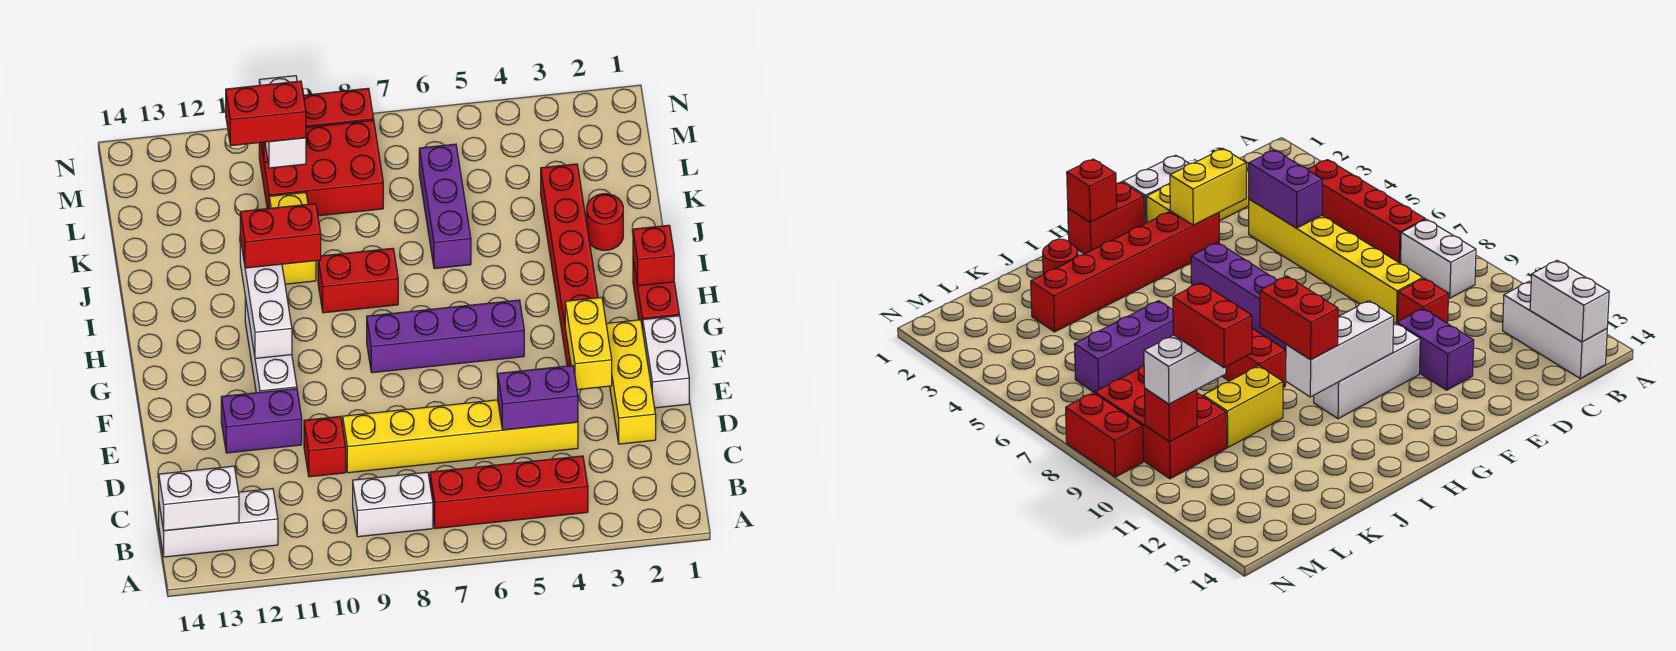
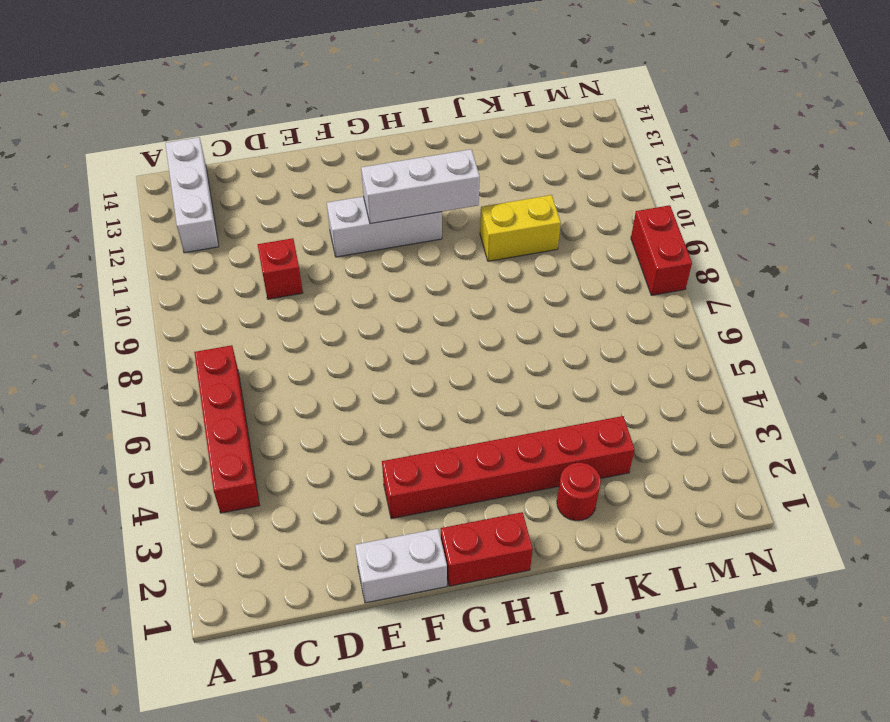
none -> white brick B8:B9 level 1
none -> yellow brick D2:F2 level 1
none -> yellow brick D4:D9 level 1

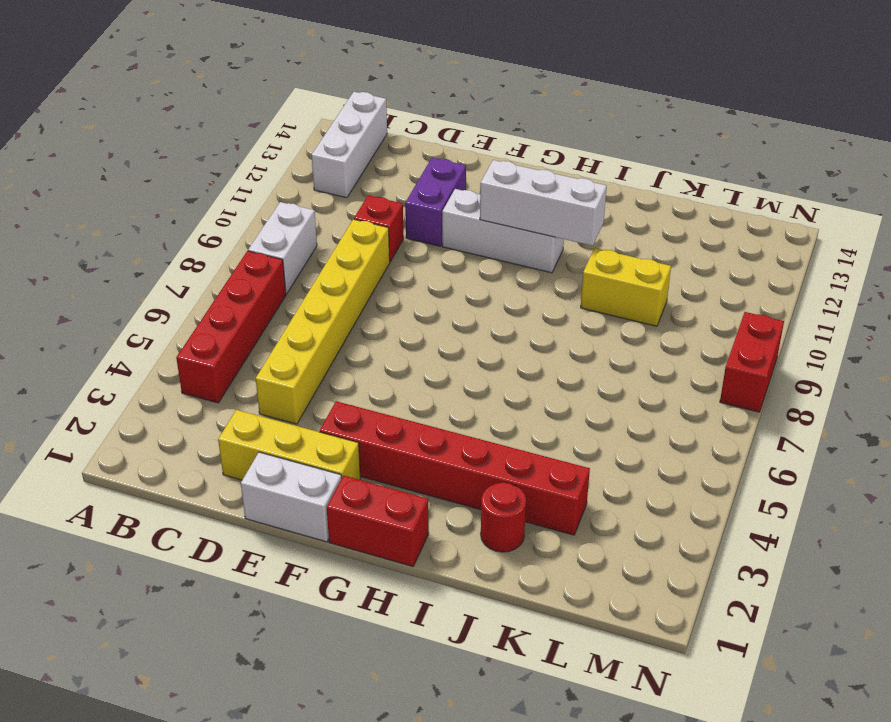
none -> purple brick G5:G8 level 1
none -> red brick I8:I9 level 1
none -> purple brick J6:L6 level 1

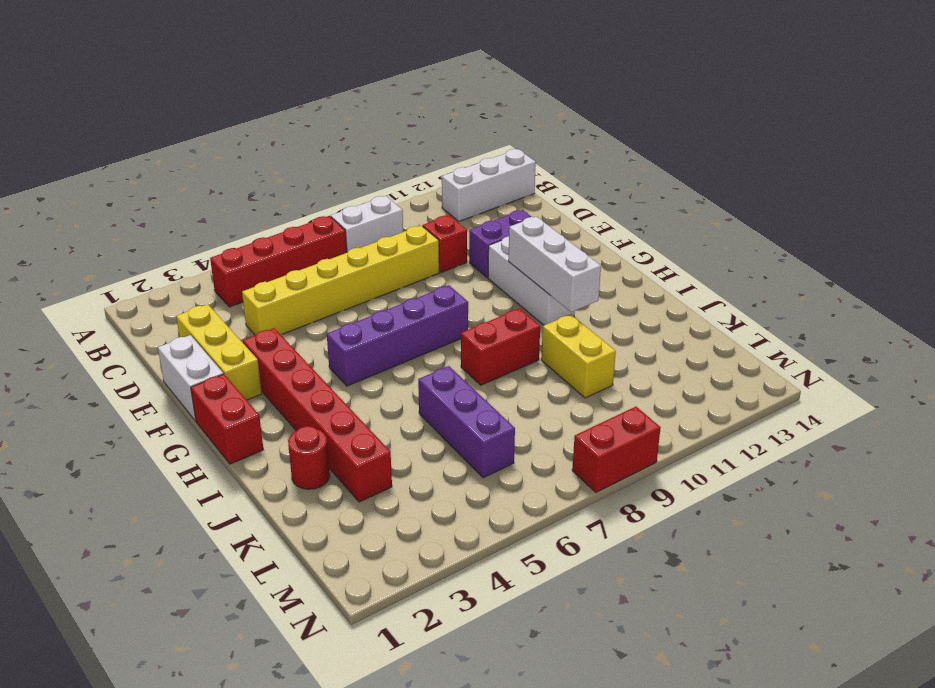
none -> red brick L8:M10 level 1
none -> white brick B13:B14 level 2
none -> purple brick D4:D5 level 2

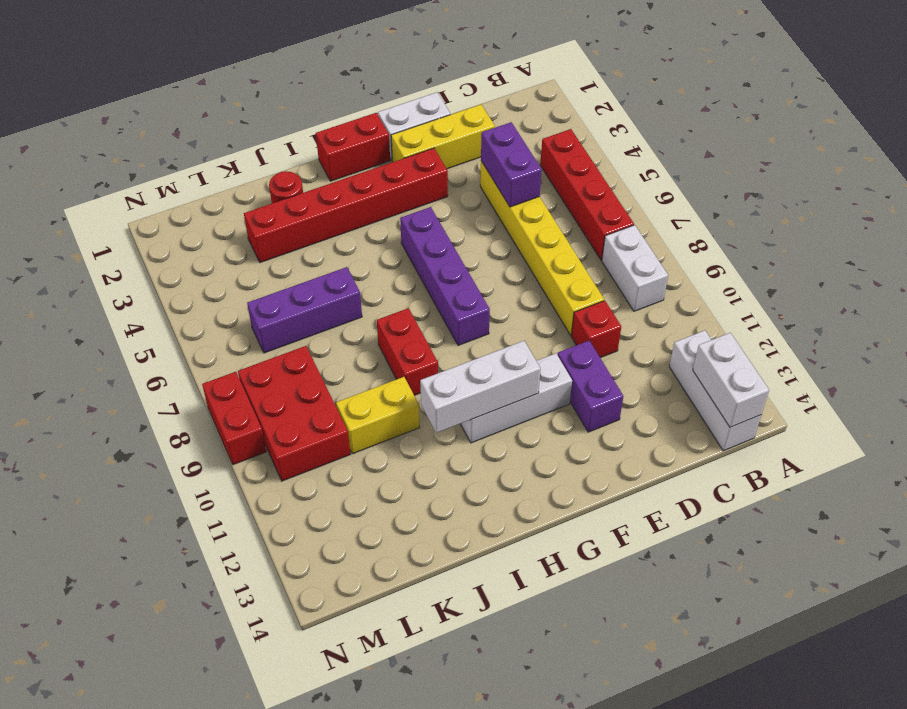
none -> yellow brick E3:F3 level 2
none -> red brick H1 level 2
none -> red brick M10 level 2

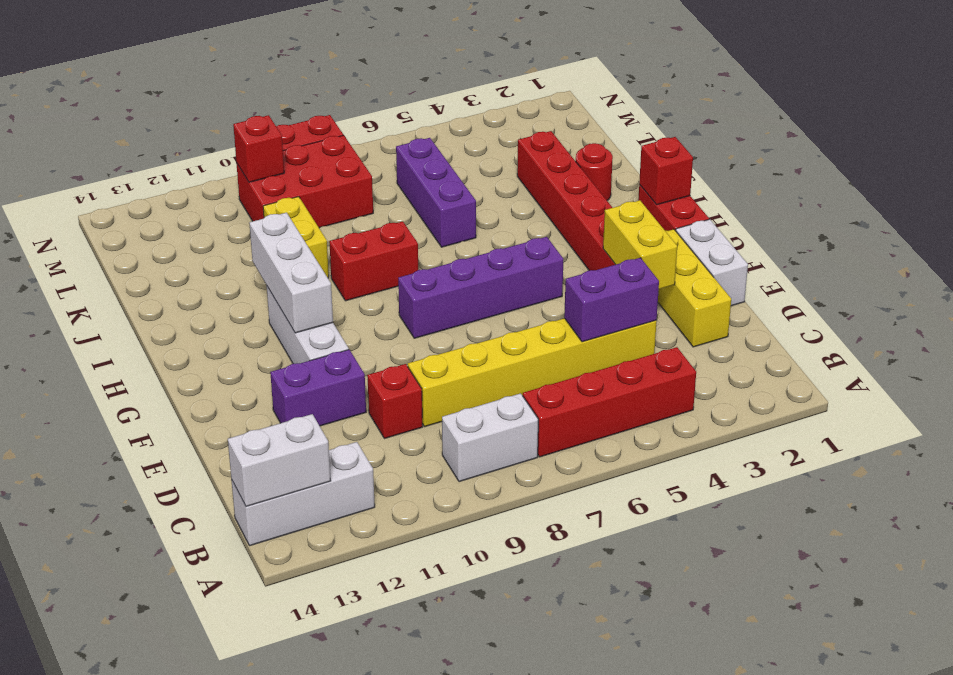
none -> red brick I10:I11 level 3
none -> white brick L10:M10 level 3
none -> red brick L10:L11 level 4

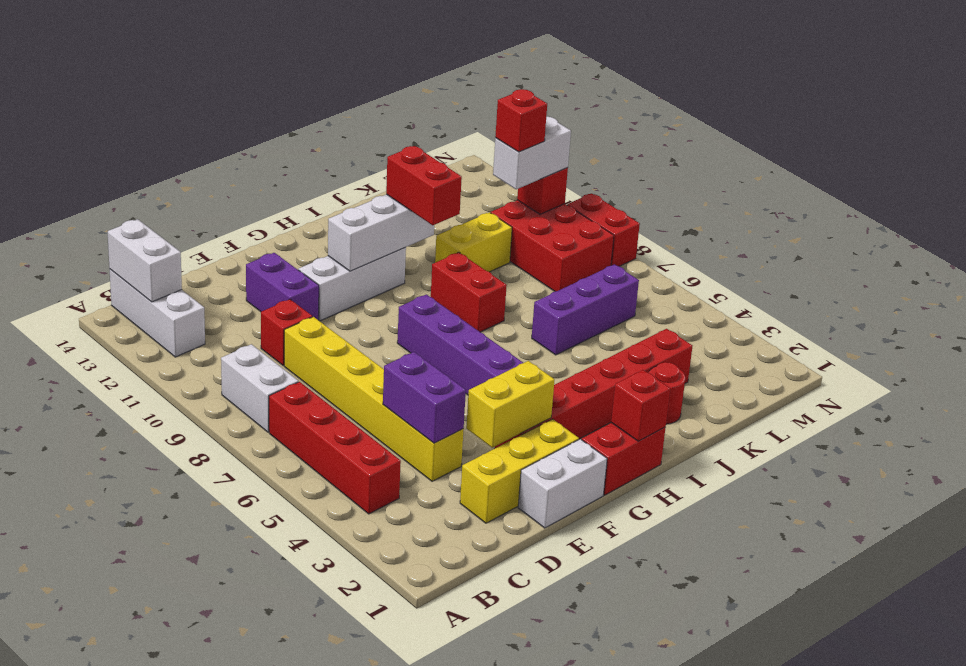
red brick L10 level 4 -> red brick L10:L11 level 4

